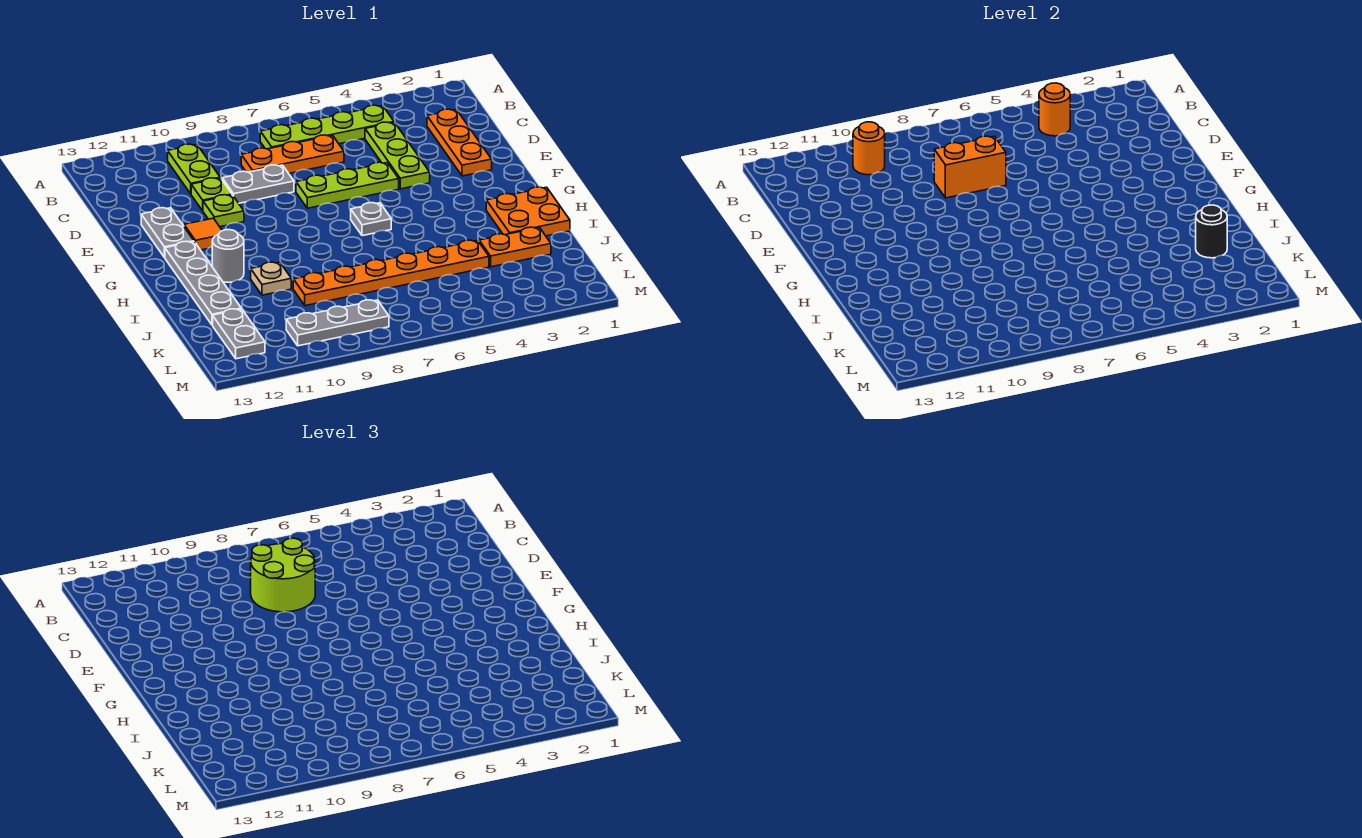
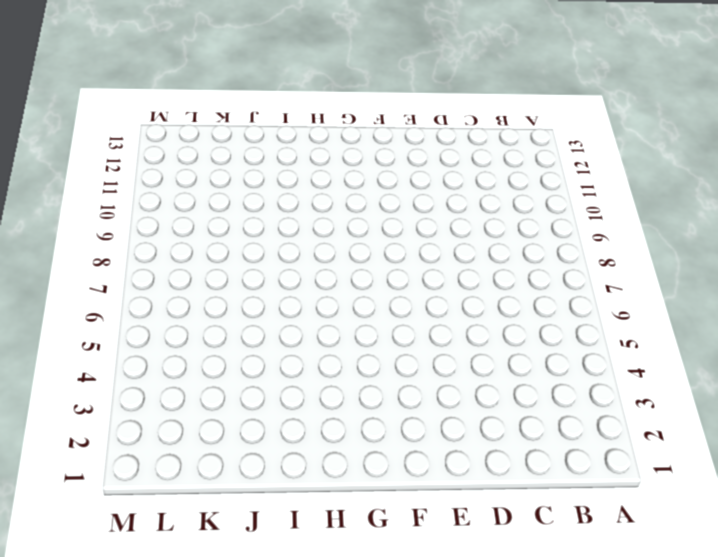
none -> lime plate B4:B7 level 1
none -> lime plate B10:C10 level 1
none -> orange plate C2:E2 level 1

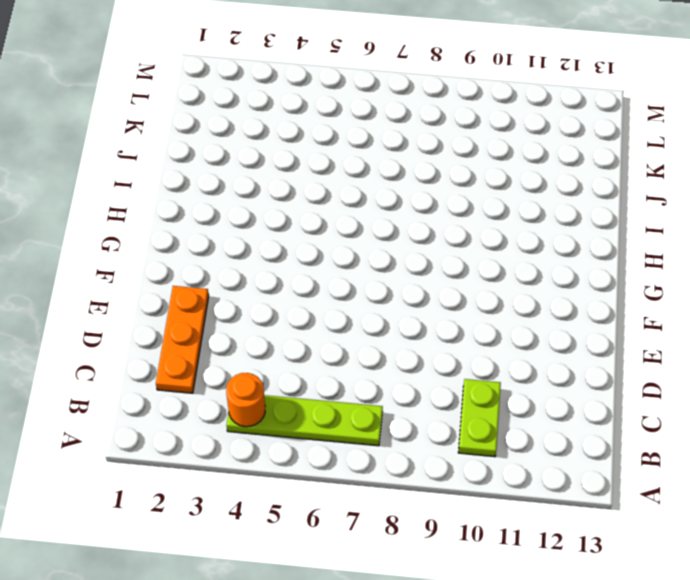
none -> lime plate C4:E4 level 1
none -> orange plate C6:C8 level 1
none -> grey plate D8:D9 level 1

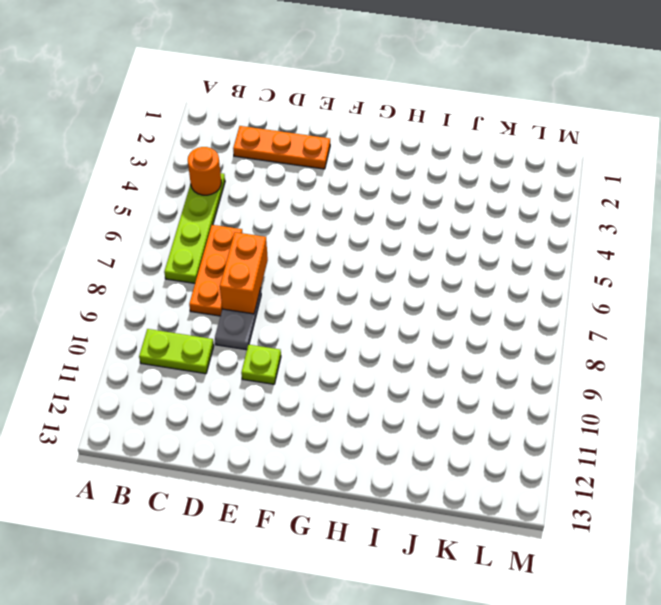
none -> lime plate C4:E4 level 1
none -> lime plate D10 level 1
none -> lime plate E5:E7 level 1

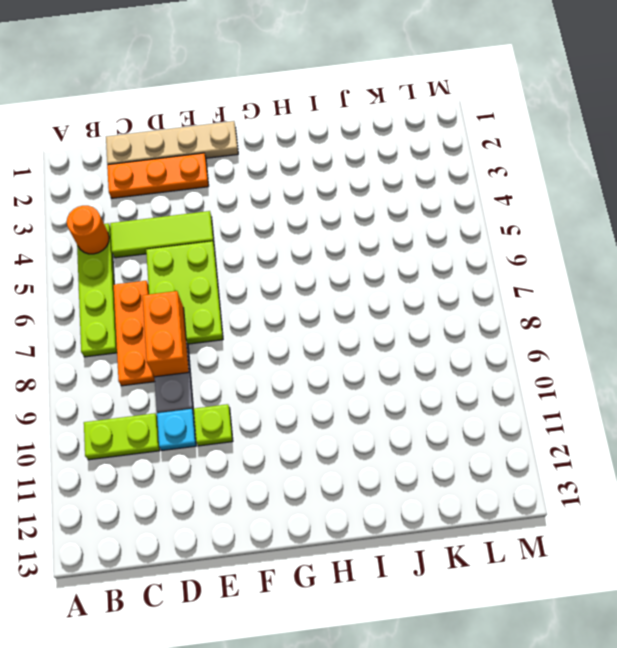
tan plate C1:F1 level 1 -> none
lime tile C4:E4 level 1 -> lime plate C4:E4 level 1
lime plate D5:E7 level 1 -> lime plate E5:E7 level 1
cyan plate D10 level 1 -> lime plate D10 level 1
none -> grey plate E12:F12 level 1
none -> orange tile F11 level 1
none -> grey plate G6 level 1

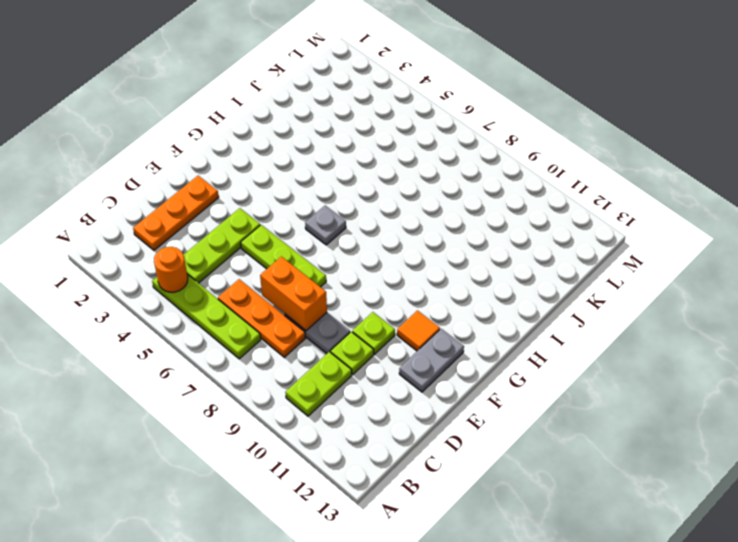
none -> grey plate G12:J12 level 1
none -> orange plate H1:I2 level 1
none -> grey round brick H11 level 1

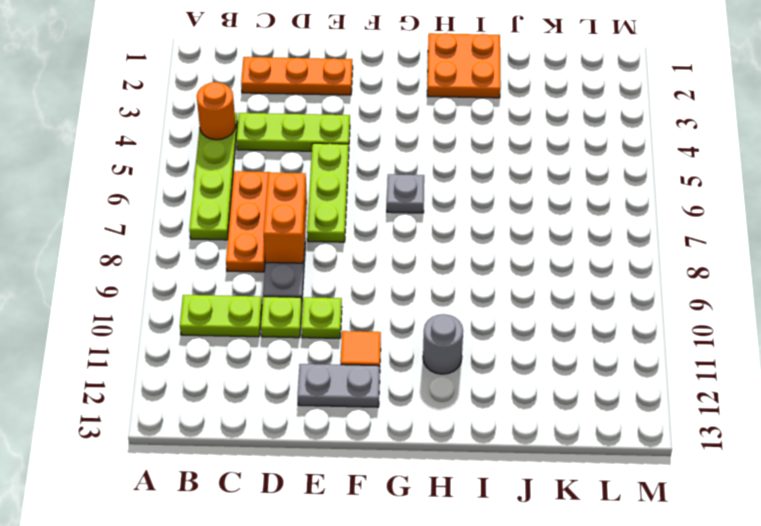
none -> grey plate G12:J12 level 1
none -> tan plate I10 level 1
none -> orange plate J2:J3 level 1

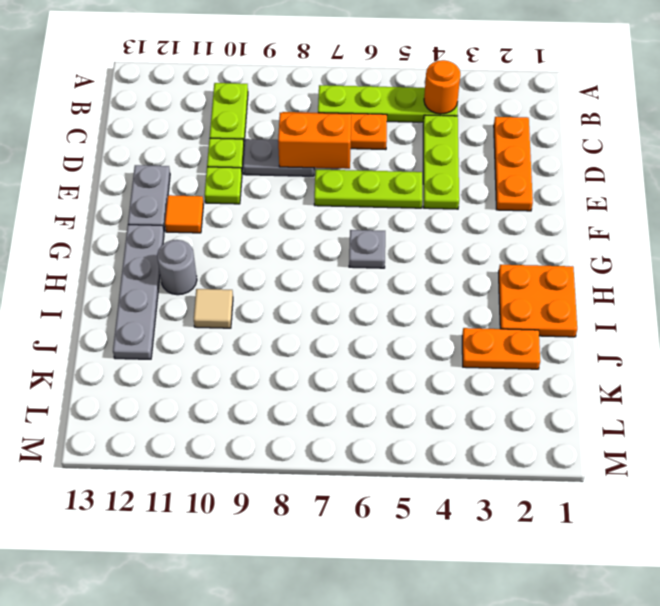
tan tile I10 level 1 -> tan plate I10 level 1
none -> orange plate J4:J9 level 1
none -> grey plate K12:L12 level 1
none -> grey plate L8:L10 level 1

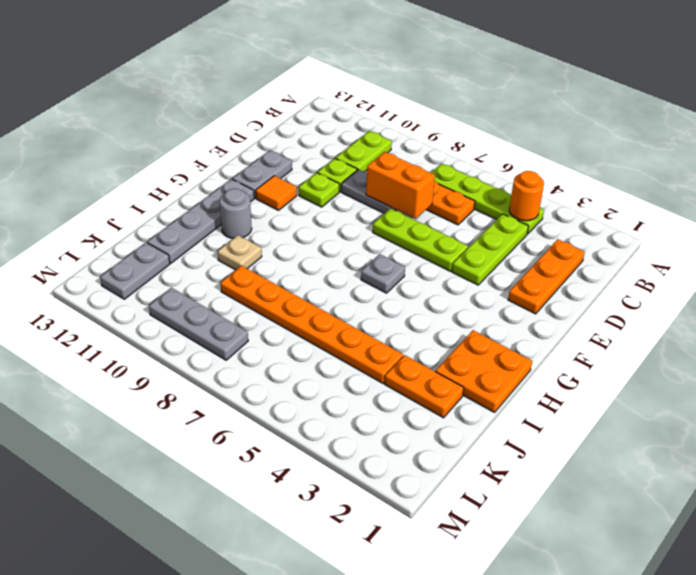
none -> orange round brick B10 level 2
none -> black round brick J2 level 2
none -> lime round brick C7:D8 level 3

